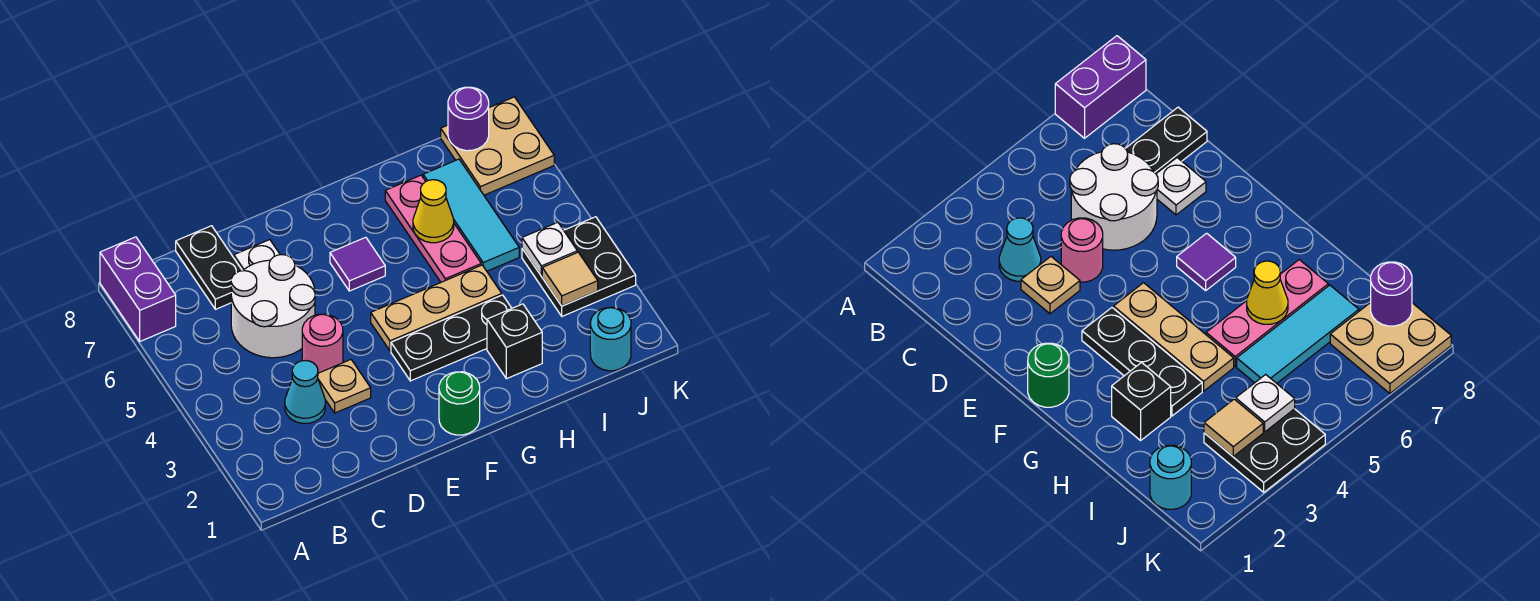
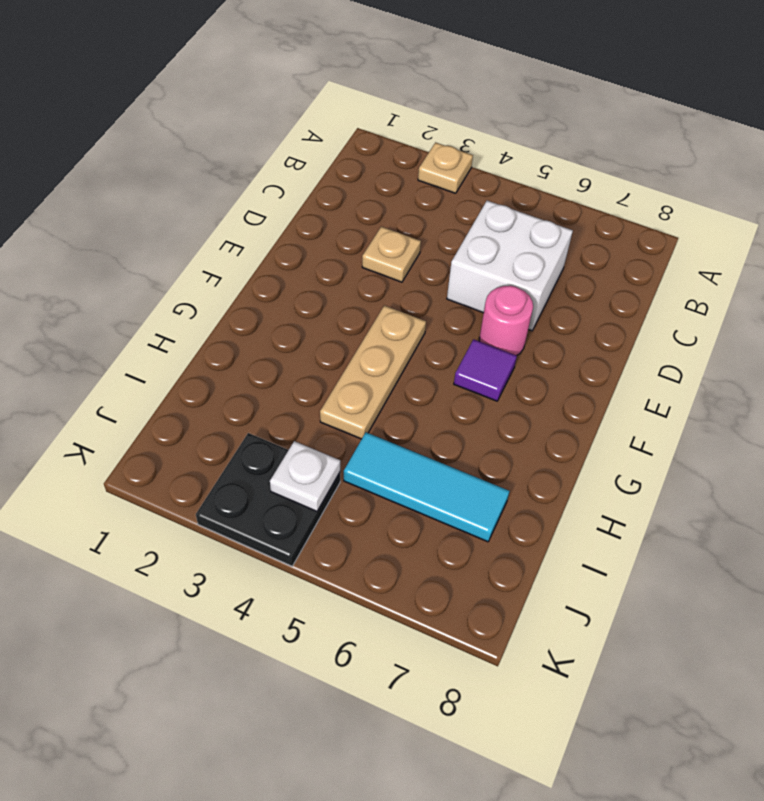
tan plate A3 level 1 -> none
white brick C5:D6 level 1 -> white round brick C5:D6 level 1
pink round brick E6 level 1 -> pink round brick D4 level 1
none -> purple brick A7:A8 level 1
none -> cyan cone C3 level 1
none -> black plate C7:C8 level 1

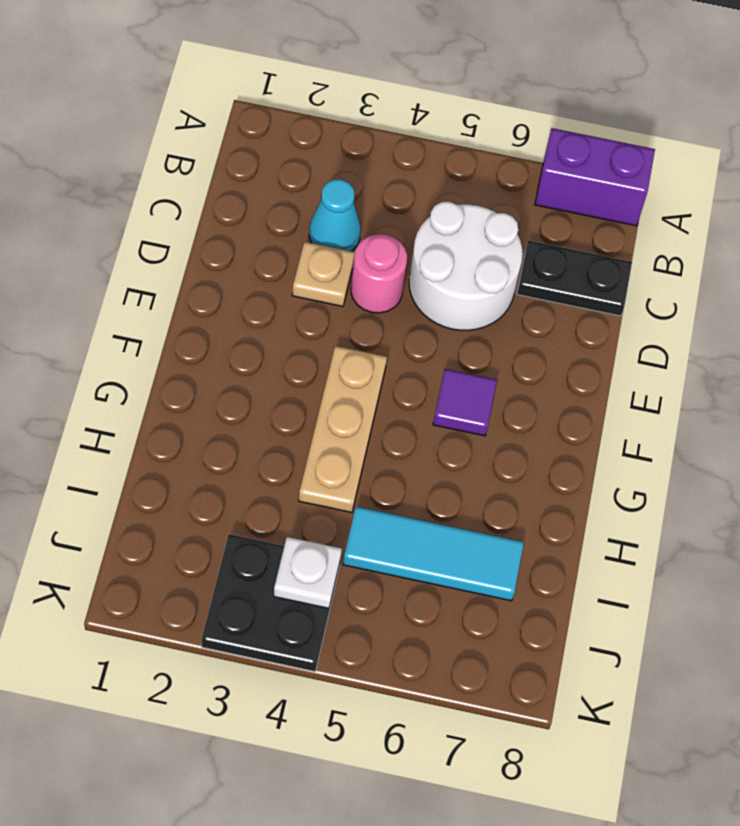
none -> white plate D7 level 1
none -> green round brick F1 level 1
none -> black plate F3:H3 level 1

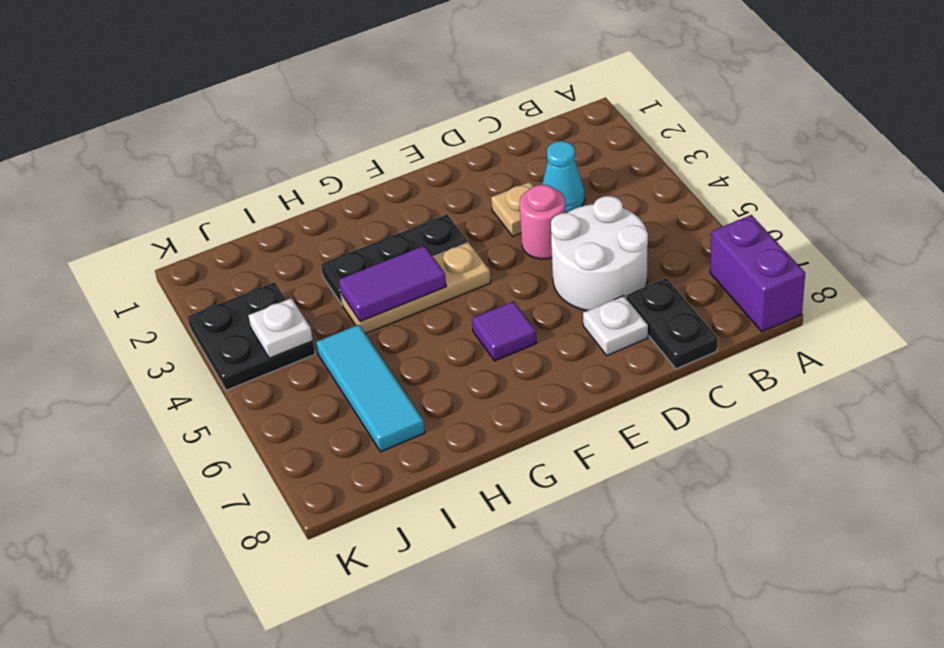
purple tile G4:H4 level 2 -> none
none -> green round brick F1 level 1
none -> black brick H2 level 1
none -> pink plate H5:H7 level 1

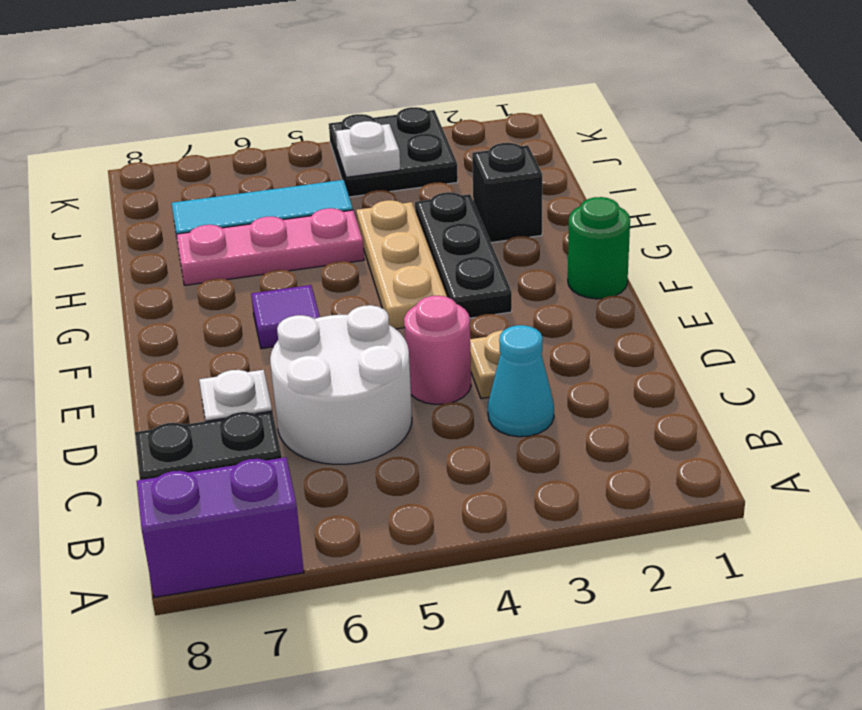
none -> cyan round brick J1 level 1
none -> tan plate J7:K8 level 1
none -> yellow cone H6 level 2

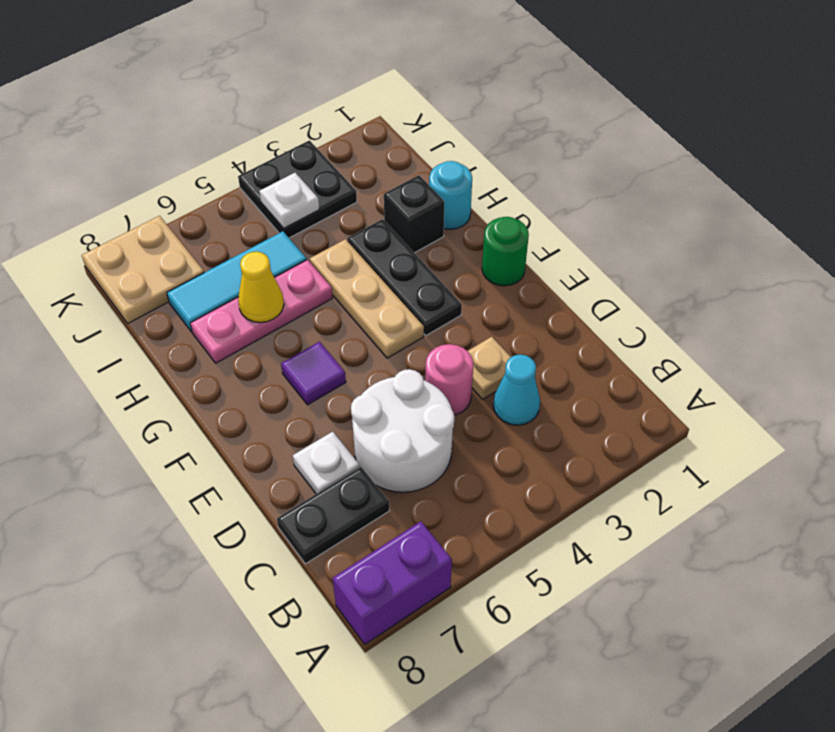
cyan round brick H1 level 1 -> cyan round brick J1 level 1
none -> tan tile J3 level 2
none -> purple round brick J8 level 2

